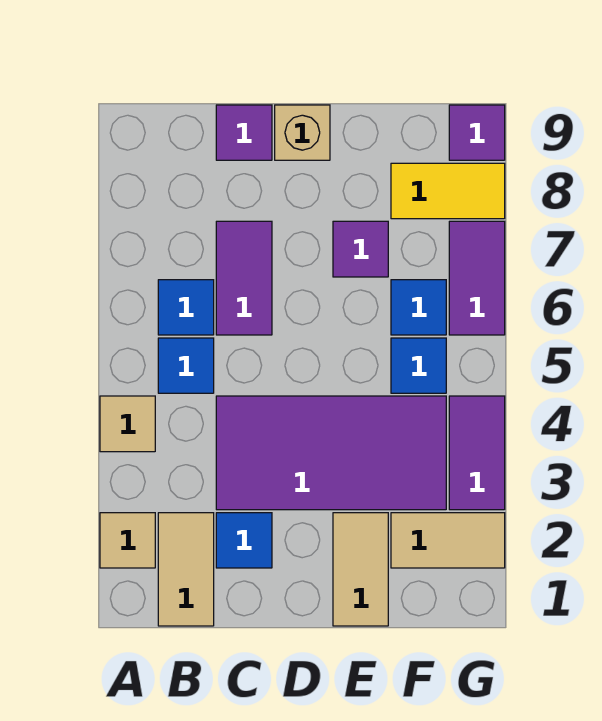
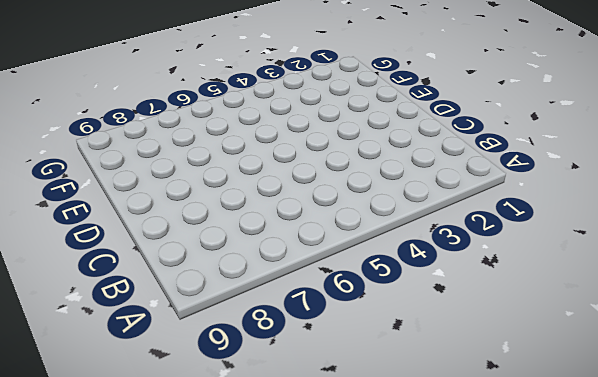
none -> tan tile A2 level 1
none -> tan tile A4 level 1
none -> tan tile B1:B2 level 1

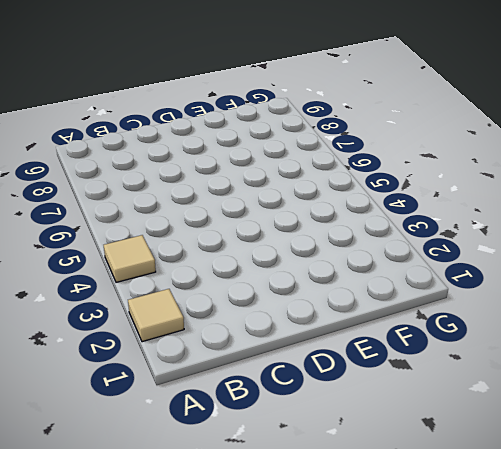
none -> tan tile B1:B2 level 1
none -> blue tile B5 level 1
none -> blue tile B6 level 1

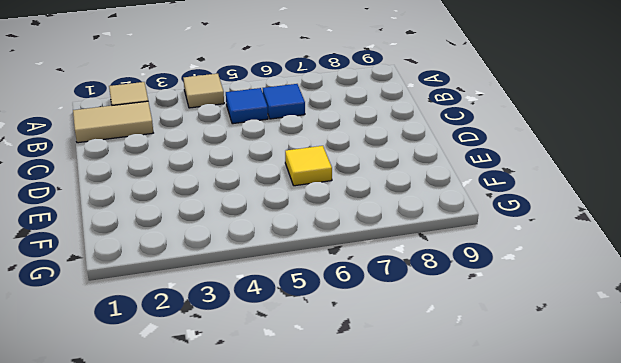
yellow tile E6 level 1 -> none
none -> blue tile C2 level 1
none -> purple tile C3:F4 level 1
none -> purple tile C6:C7 level 1

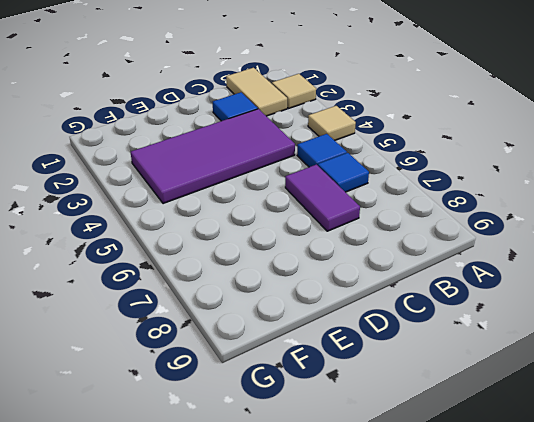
none -> purple tile C9 level 1
none -> tan brick D9 level 1
none -> tan tile E1:E2 level 1

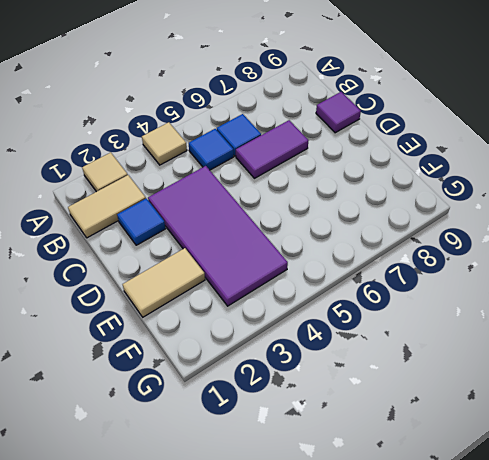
none -> tan brick D9 level 1
none -> purple tile E7 level 1
none -> tan tile F2:G2 level 1

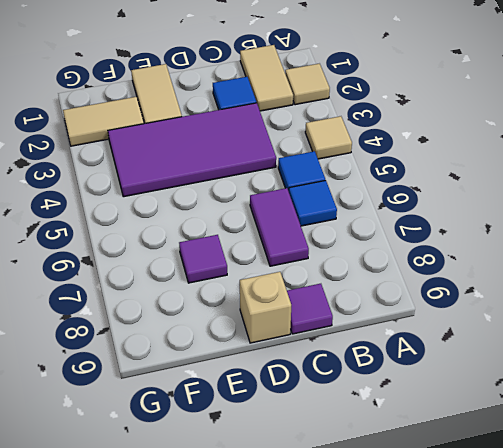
none -> blue tile F5 level 1
none -> blue tile F6 level 1
none -> yellow tile F8:G8 level 1

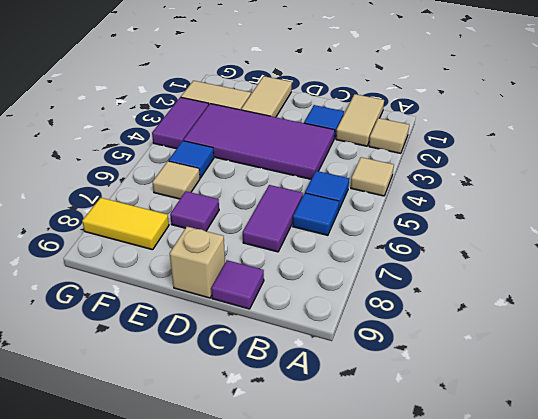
tan tile F6 level 1 -> blue tile F6 level 1
none -> purple tile G6:G7 level 1
none -> purple tile G9 level 1

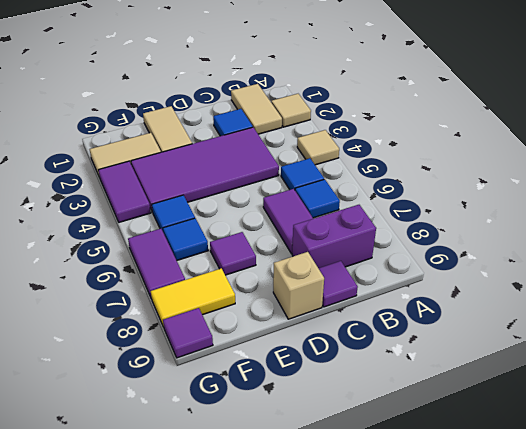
purple brick B8:C8 level 1 -> none

